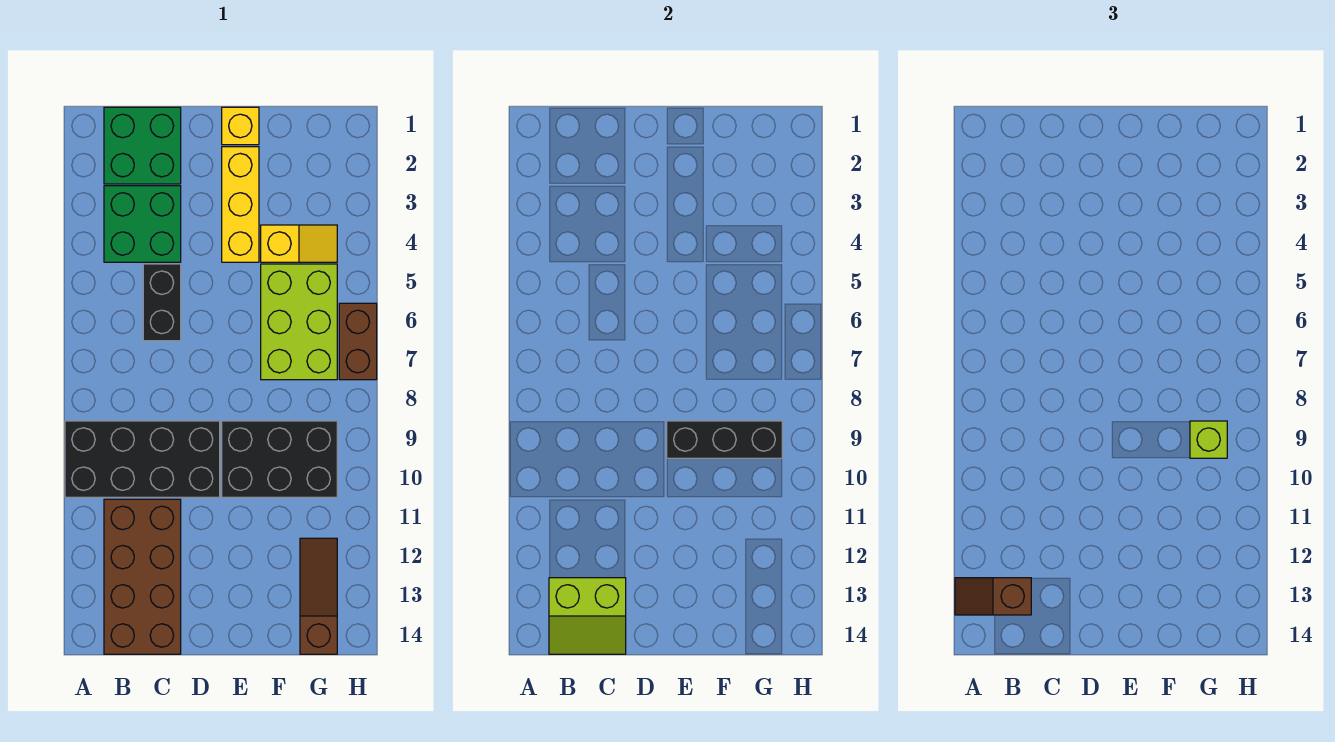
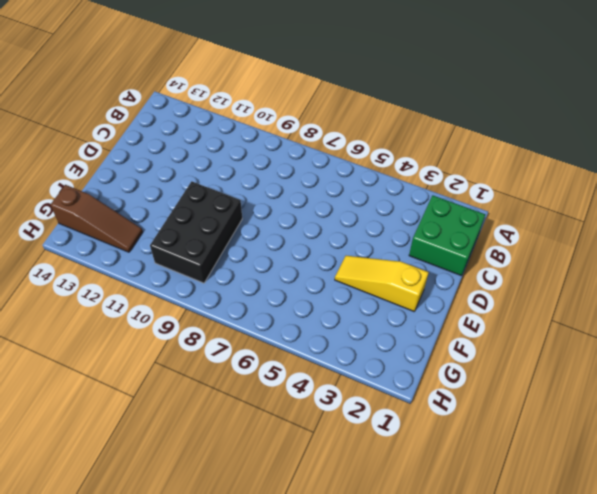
yellow slope E2:E4 level 1 top 2 -> yellow brick E2:E4 level 1
none -> black brick A9:D10 level 1
none -> green brick B3:C4 level 1
none -> brown brick B11:C14 level 1

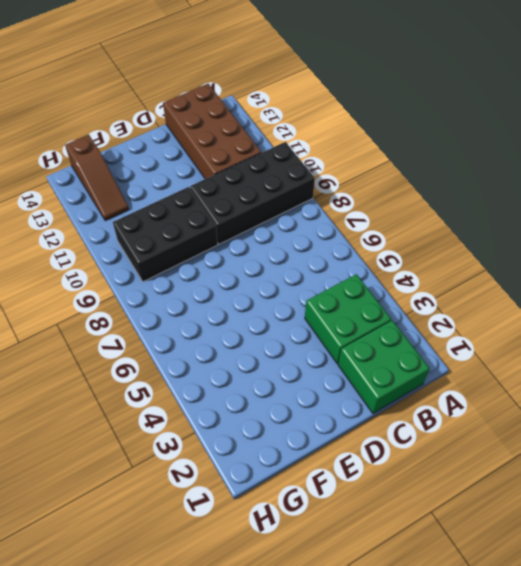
none -> black brick C5:C6 level 1
none -> yellow brick E1 level 1
none -> yellow brick E2:E4 level 1

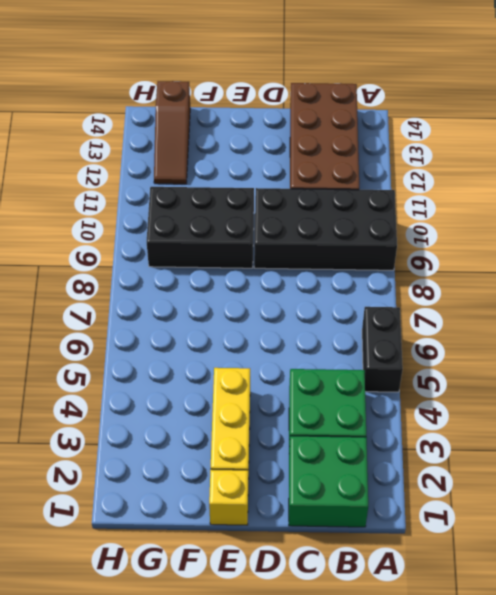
black brick A5:A6 level 1 -> black brick C5:C6 level 1
none -> yellow slope F4:G4 level 1 top F
none -> lime brick F5:G7 level 1
none -> brown brick H6:H7 level 1

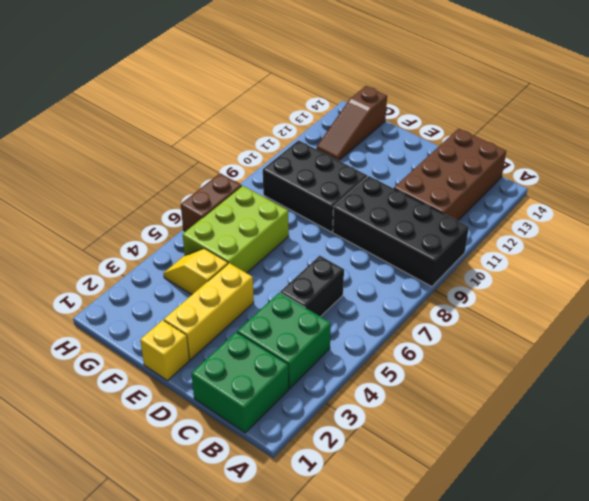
none -> lime slope B13:C14 level 2 top 13
none -> black brick E9:G9 level 2
none -> brown slope A13:B13 level 3 top B

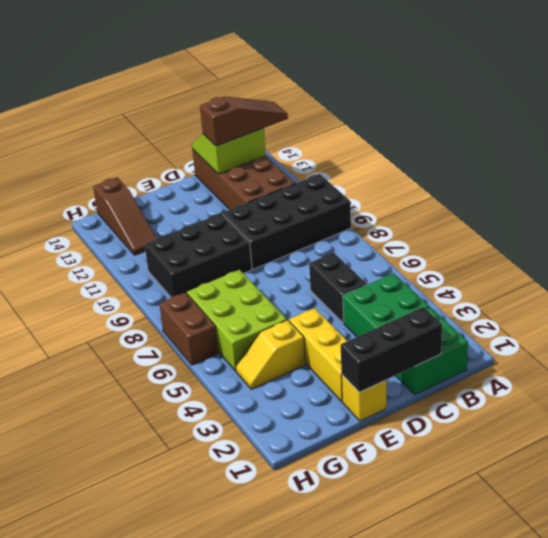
brown slope A13:C13 level 3 top C -> brown slope A13:B13 level 3 top B
black brick C1:E1 level 2 -> black brick E9:G9 level 2
none -> lime brick G9 level 3

